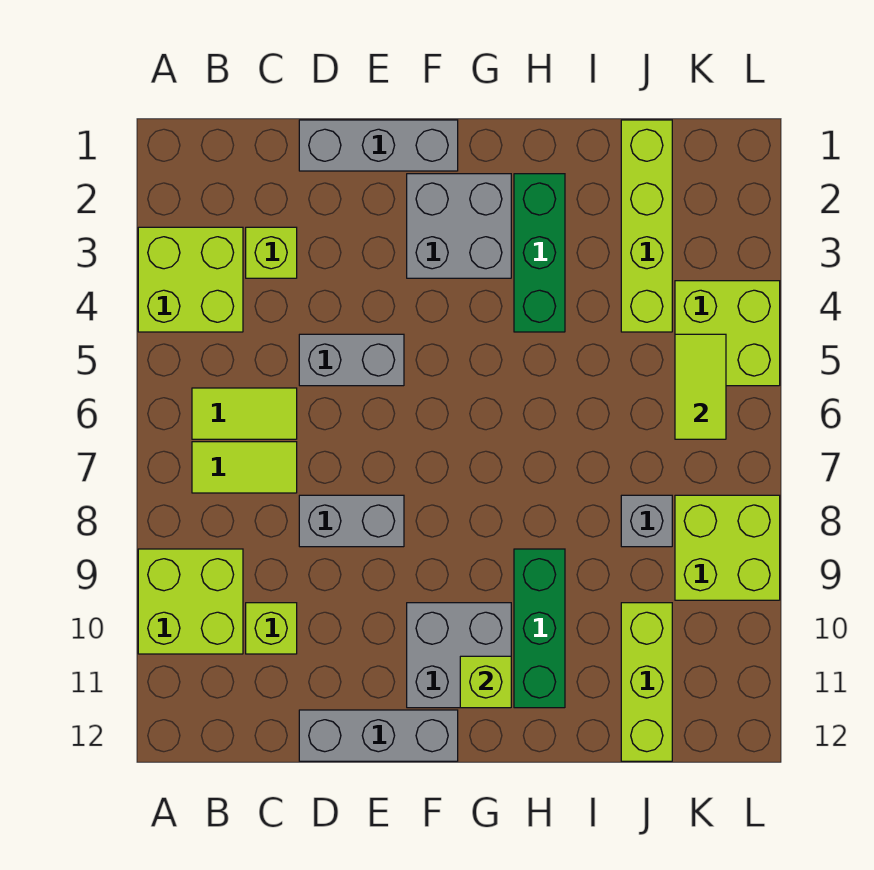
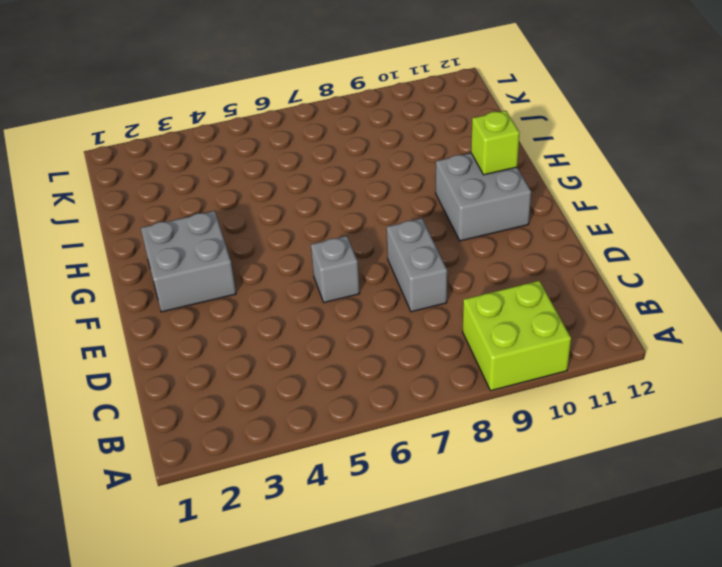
grey brick E6 level 1 -> grey brick J8 level 1
none -> lime brick A3:B4 level 1
none -> lime tile B6:C6 level 1
none -> lime tile B7:C7 level 1

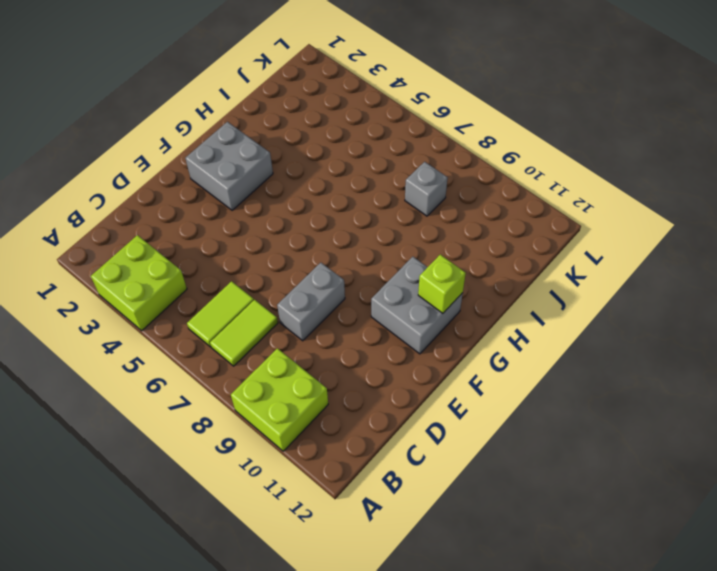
none -> lime brick C3 level 1
none -> lime brick C10 level 1
none -> grey brick D1:F1 level 1

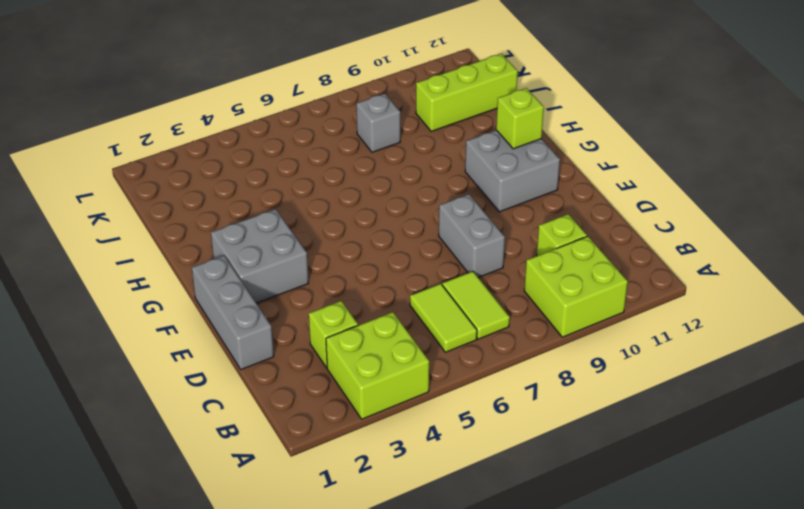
none -> grey brick D5:E5 level 1
none -> grey brick D12:F12 level 1
none -> green brick H2:H4 level 1

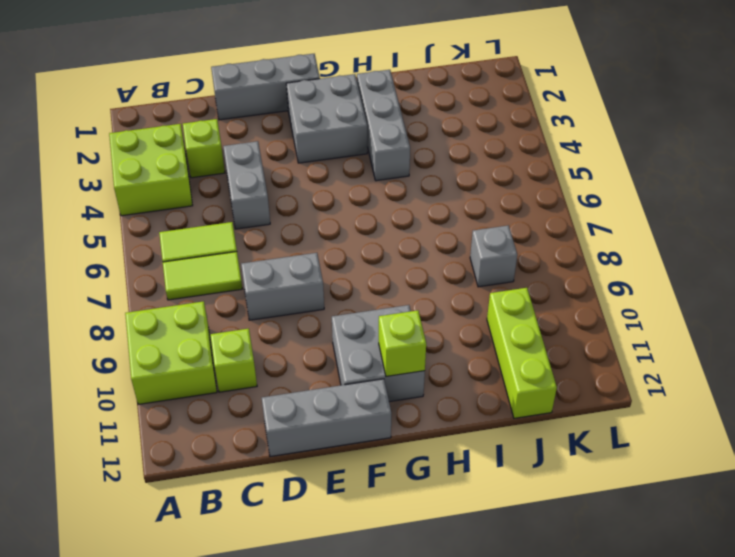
grey brick D4:D5 level 1 -> grey brick D5:E5 level 1
grey brick H2:H4 level 1 -> green brick H2:H4 level 1
none -> green brick H9:H11 level 1
none -> lime brick J1:J4 level 1
none -> lime brick K4:L5 level 1

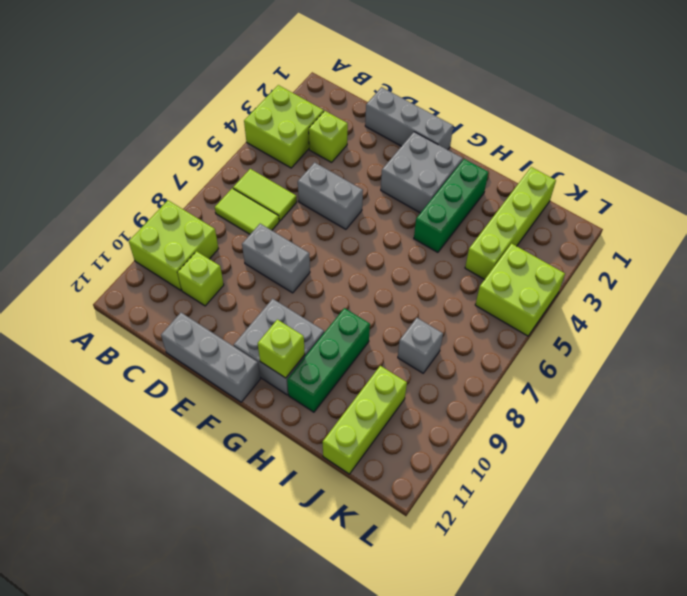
none -> lime brick K8:L9 level 1
none -> lime tile K5:K6 level 2

